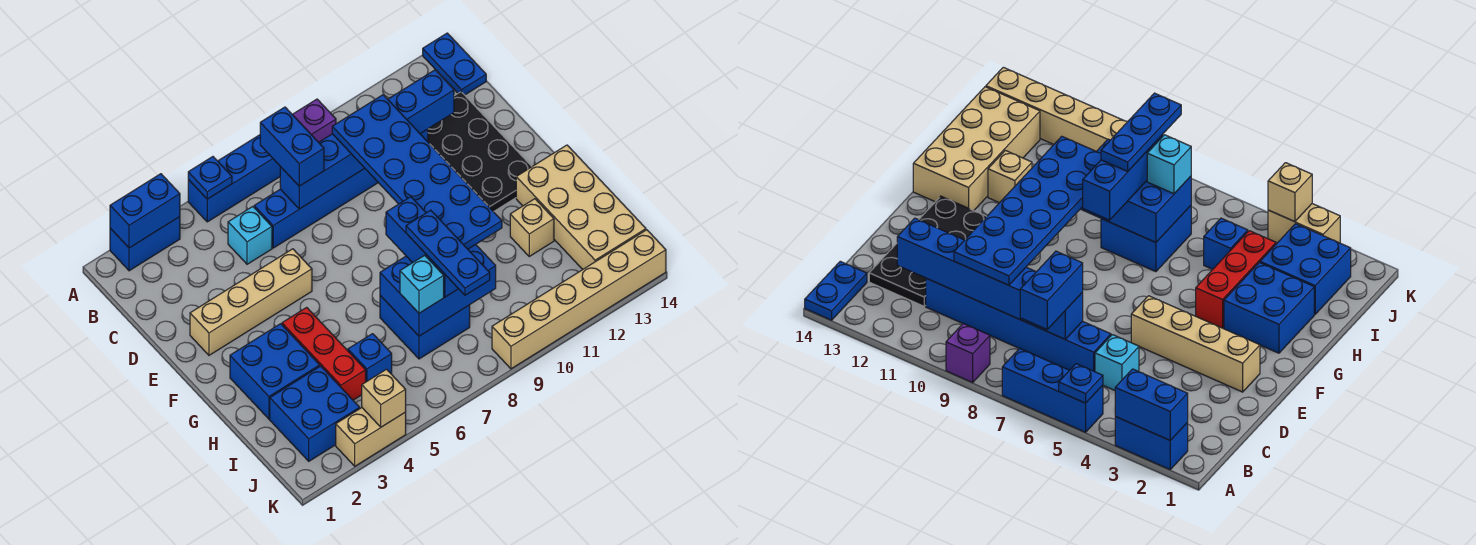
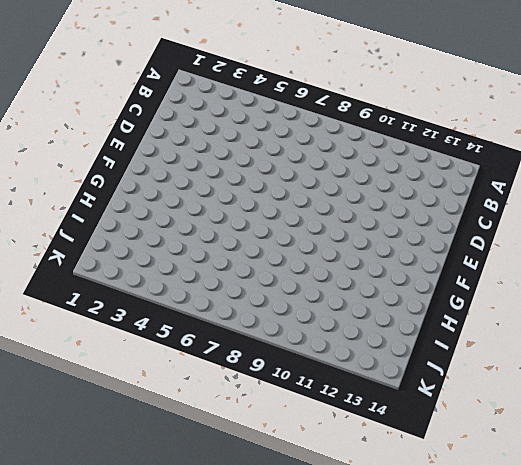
none -> blue brick A2:A3 level 1
none -> blue brick A5:A7 level 1
none -> purple brick A9 level 1

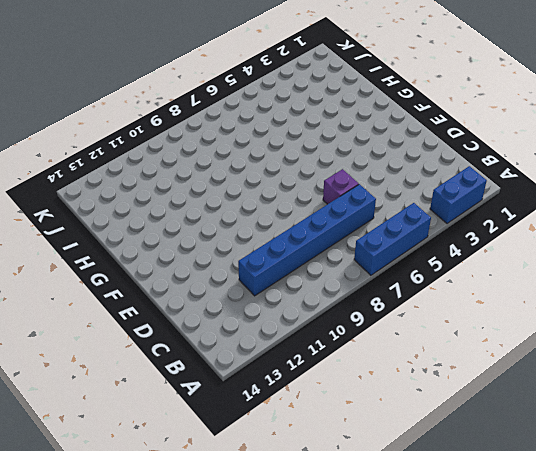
purple brick D6 level 1 -> purple brick A9 level 1
none -> blue plate A14:B14 level 1
none -> cyan brick C5 level 1
none -> black plate C12:F13 level 1

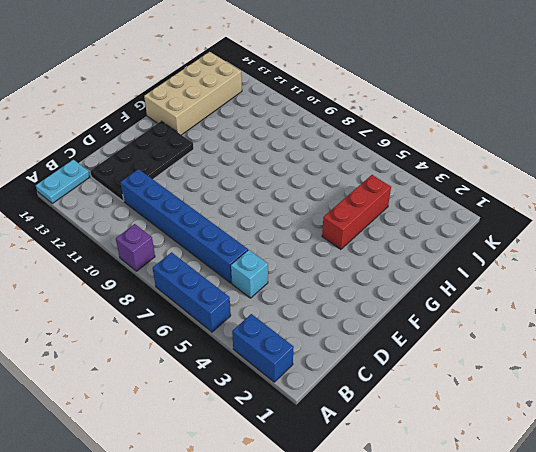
cyan plate A14:B14 level 1 -> blue plate A14:B14 level 1
none -> tan brick E2:E5 level 1
none -> blue brick G2:H3 level 1
none -> blue brick H7:I8 level 1

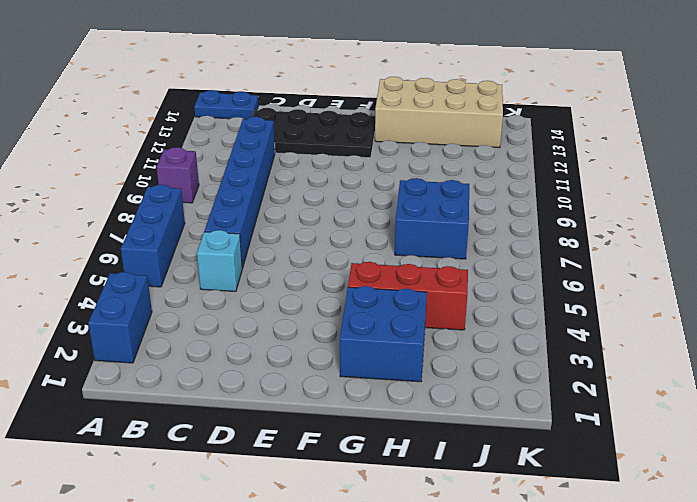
none -> tan brick E2:E5 level 1
none -> tan brick H12 level 1
none -> blue brick I2:J3 level 1

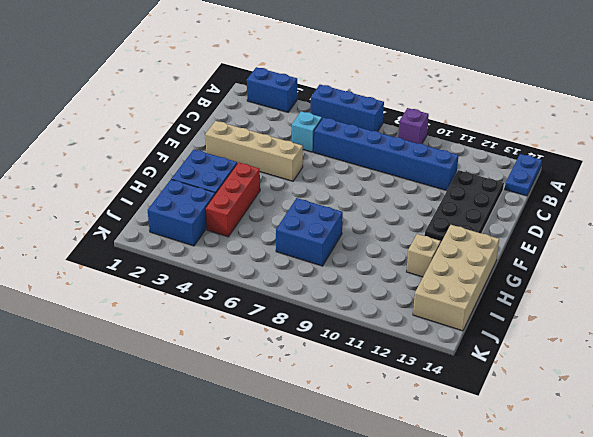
none -> blue brick I5 level 1
none -> tan brick K3:K4 level 1
none -> tan brick K9:K14 level 1

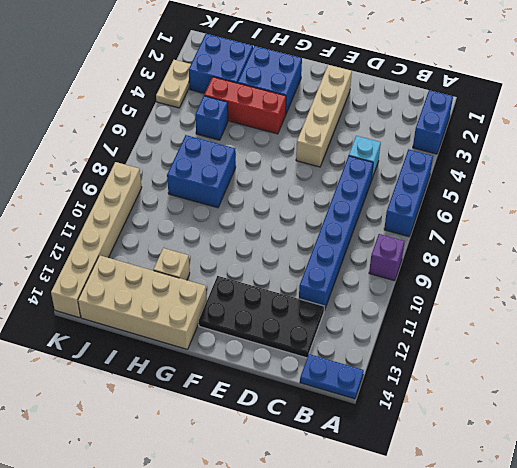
tan plate K3:K4 level 1 -> tan brick K3:K4 level 1
none -> blue brick A2:A3 level 2
none -> blue plate A5 level 2
none -> blue brick C7:C12 level 2

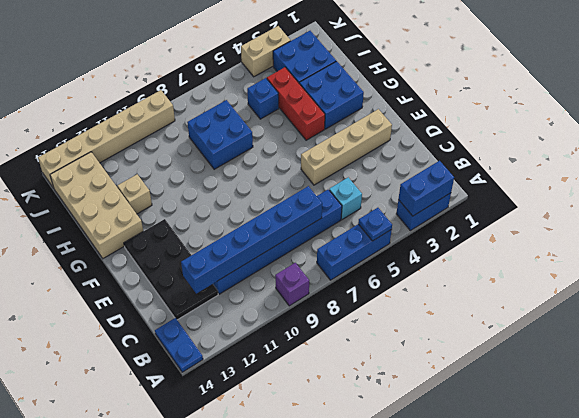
none -> blue brick H7:I9 level 2
none -> tan brick K4 level 2
none -> blue brick B7:C7 level 3

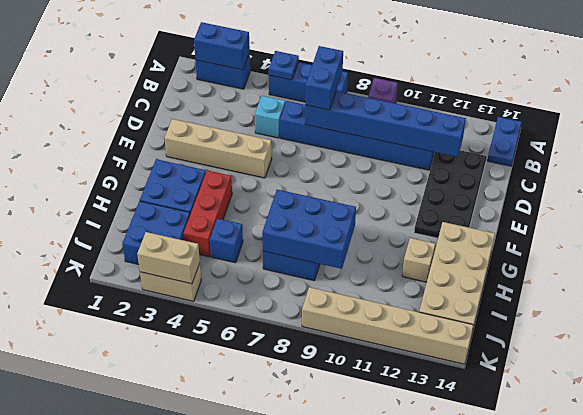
tan brick K3:K4 level 2 -> tan brick K4 level 2
none -> blue plate C9:H10 level 3
none -> blue brick G8:I8 level 3
none -> cyan brick I7 level 3

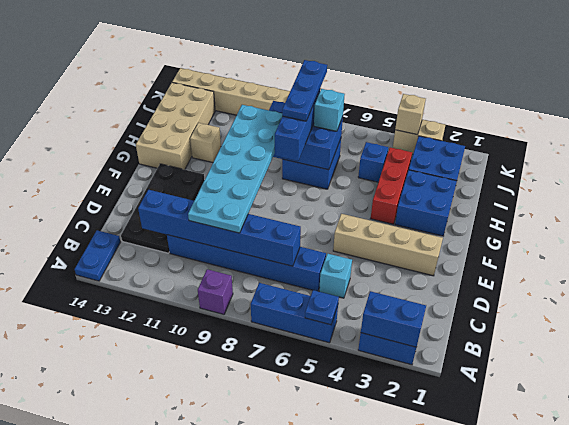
cyan plate C9:H10 level 3 -> blue plate C9:H10 level 3
none -> blue brick B7:C7 level 3

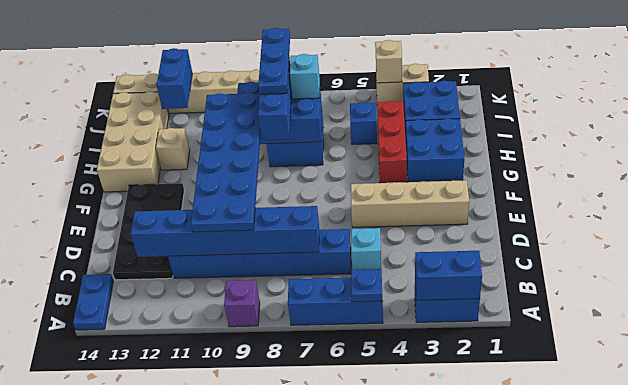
blue brick J12:K12 level 2 -> blue brick B7:C7 level 3

